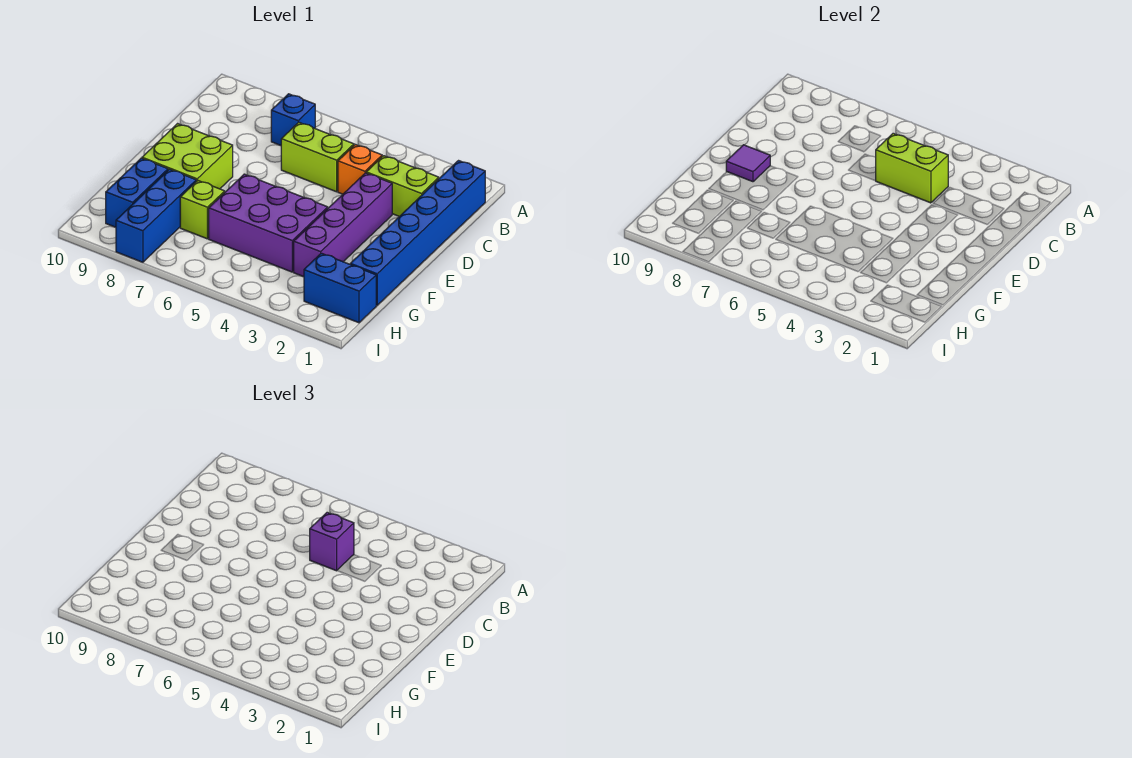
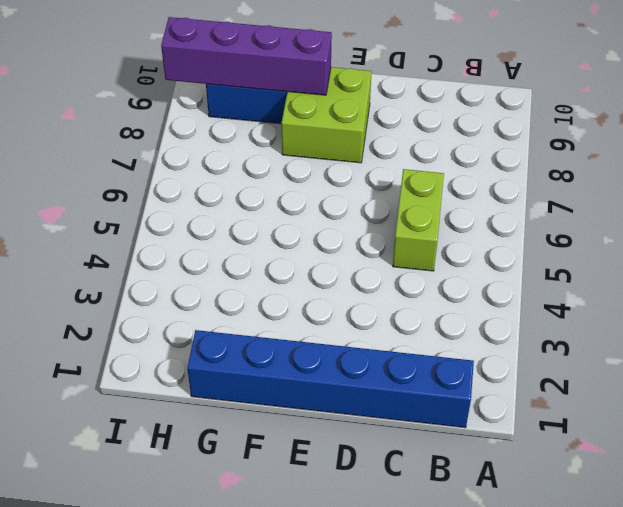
purple brick F9:I9 level 2 -> purple brick D3:G3 level 1
none -> blue brick B7 level 1
none -> lime brick C2:C3 level 1
none -> orange brick C4 level 1

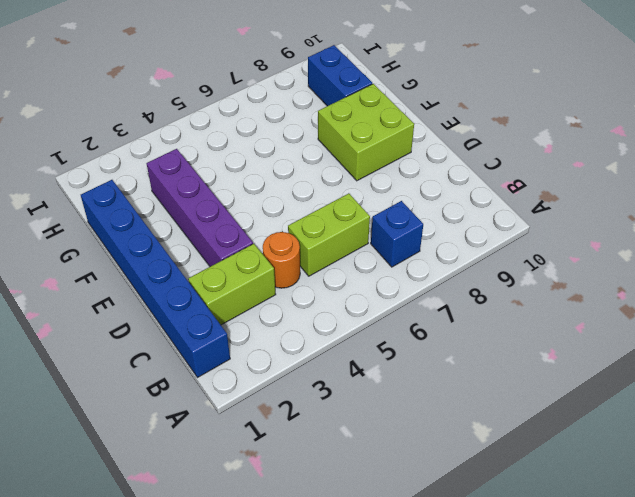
orange round brick C4 level 1 -> orange brick C4 level 1
none -> purple brick F4:G6 level 1
none -> lime brick G7 level 1
none -> blue brick G8:I8 level 1

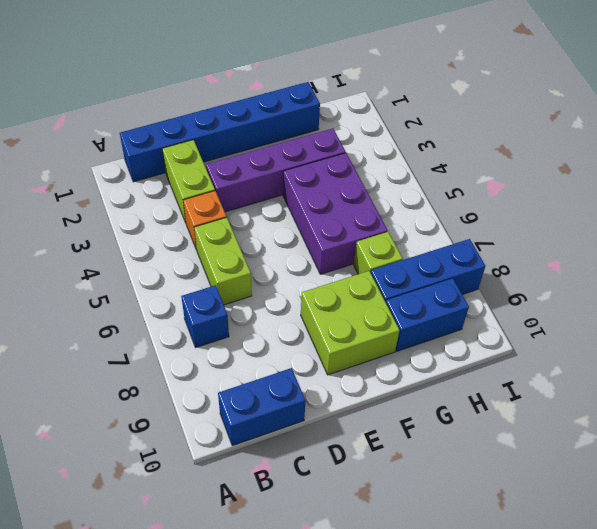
blue brick B10:C10 level 1 -> blue brick H1:H2 level 1
none -> lime brick C4:C5 level 2
none -> purple tile E9 level 2
none -> purple brick C5 level 3

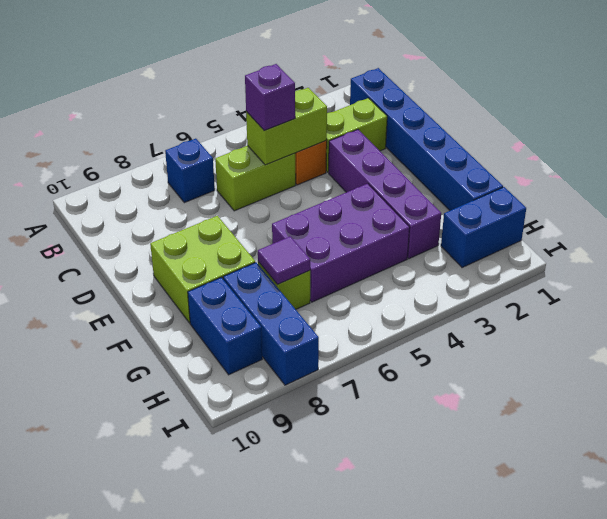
purple tile G7 level 2 -> purple tile E9 level 2

